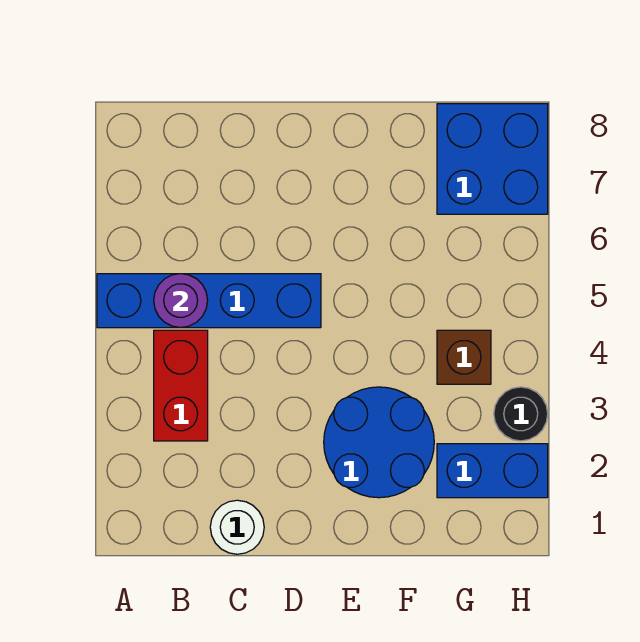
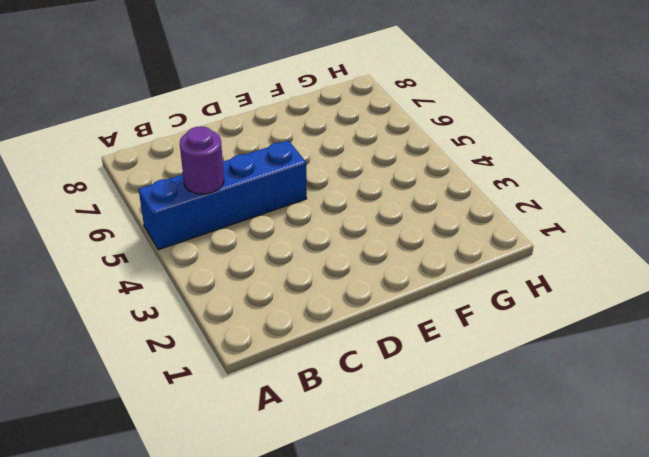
none -> red brick B3:B4 level 1
none -> white round brick C1 level 1

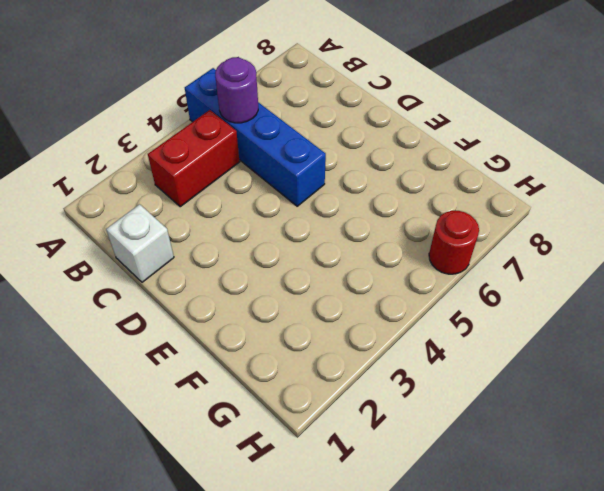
white brick C1 level 1 -> white round brick C1 level 1
red round brick H6 level 1 -> none
none -> blue round brick E2:F3 level 1
none -> blue brick G2:H2 level 1

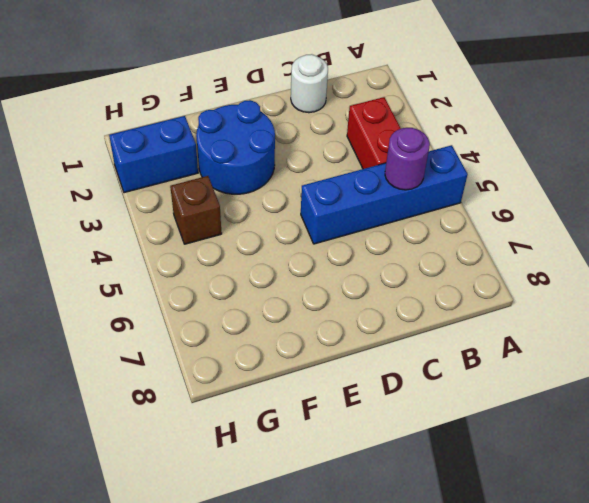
none -> blue brick G7:H8 level 1
none -> black round brick H3 level 1

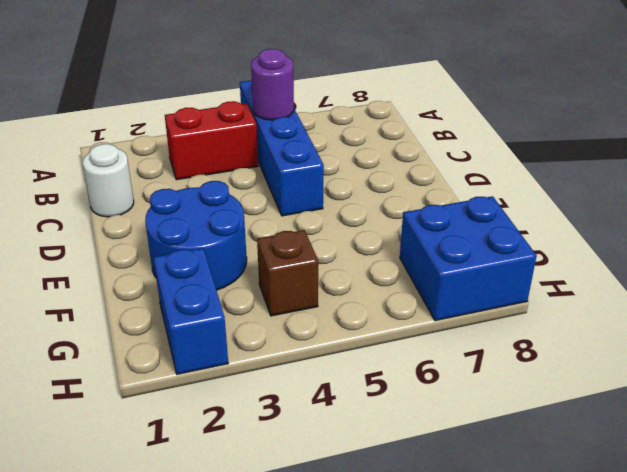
none -> black round brick H3 level 1

